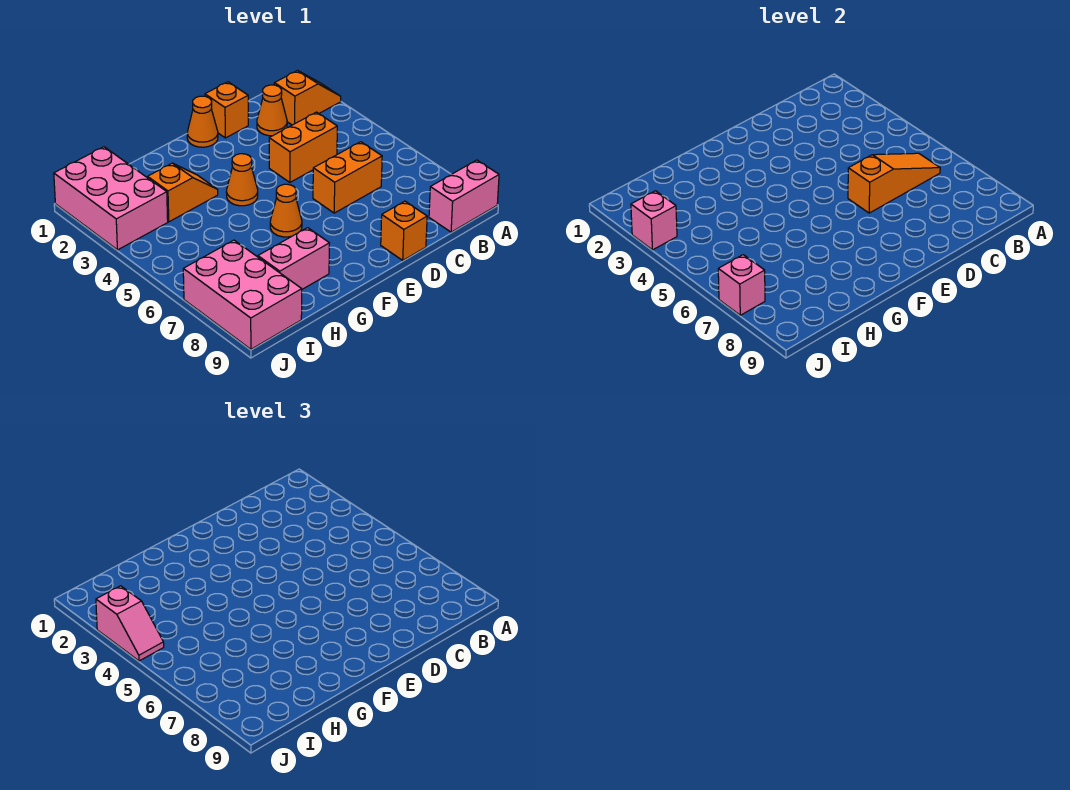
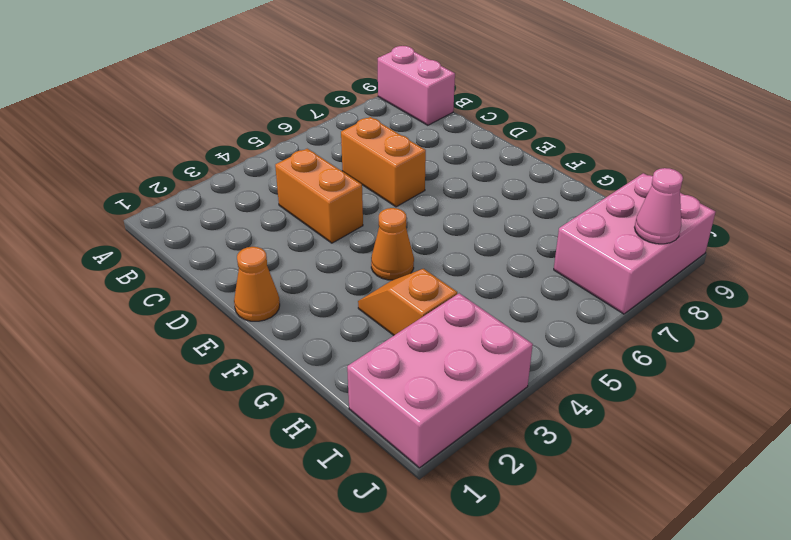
pink cone J8 level 2 -> none
none -> orange slope A2:B2 level 1 top B
none -> orange cone C2 level 1
none -> orange brick D1 level 1

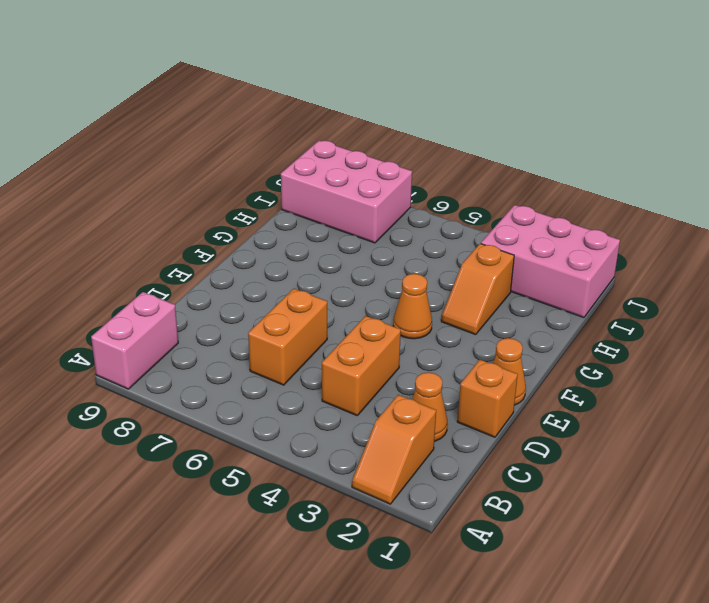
none -> orange brick D9 level 1
none -> orange cone F6 level 1
none -> pink brick G8:H8 level 1

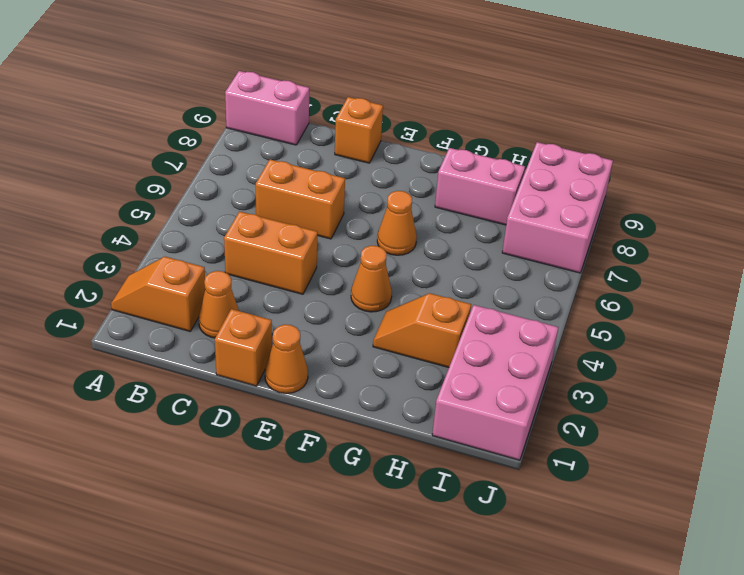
none -> orange slope B6:D6 level 2 top D
none -> pink brick J3 level 2
none -> pink brick J7 level 2

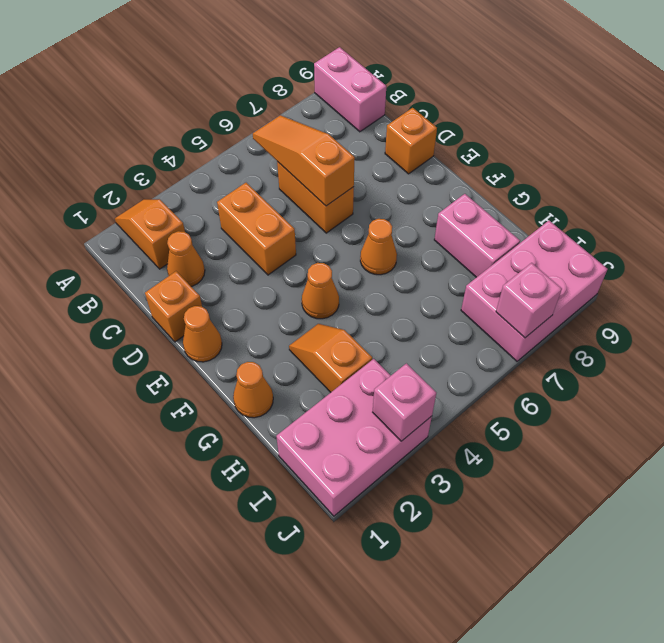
orange cone G1 level 1 -> none
none -> pink slope J3:J4 level 3 top 3

